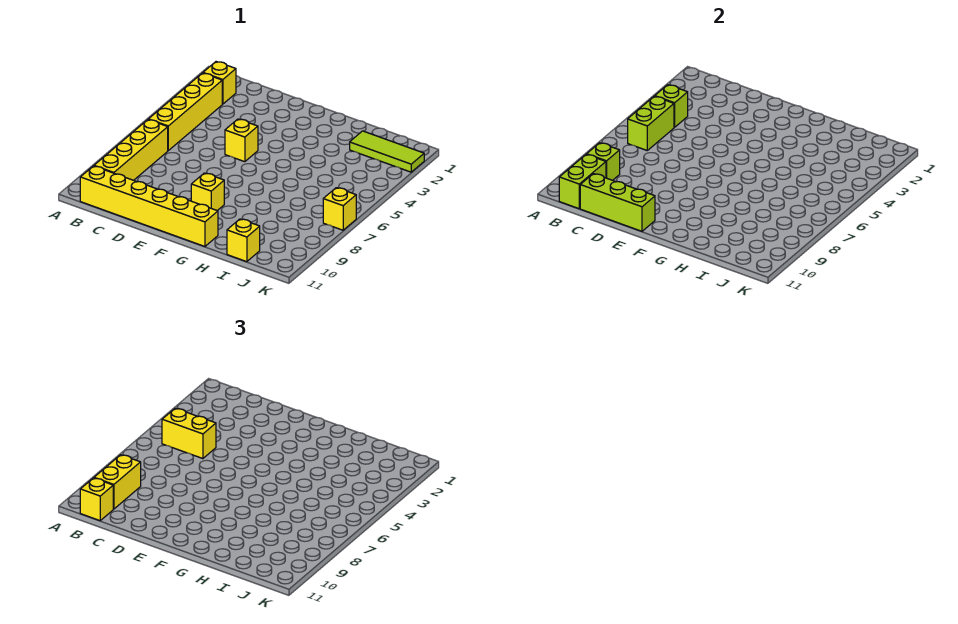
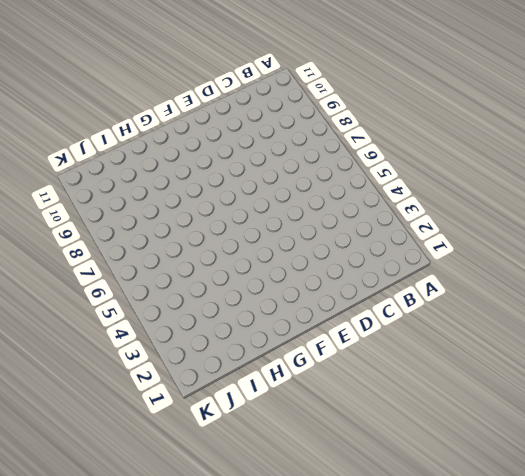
none -> yellow brick B2 level 1
none -> yellow brick B3:B6 level 1
none -> yellow brick B7:B10 level 1

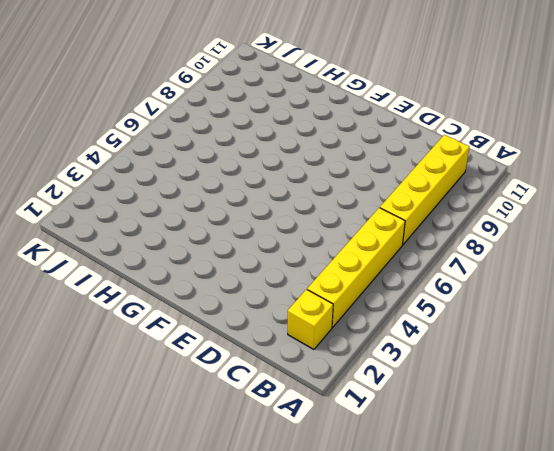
none -> yellow brick B11:G11 level 1
none -> yellow brick E5 level 1
none -> yellow brick F9 level 1

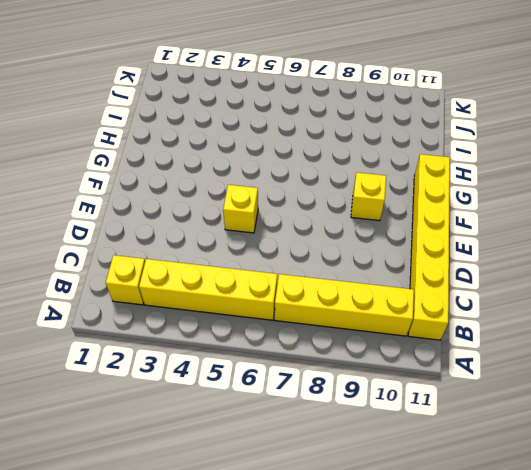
none -> lime tile I2:K2 level 1
none -> yellow brick I11 level 1
none -> yellow brick K7 level 1

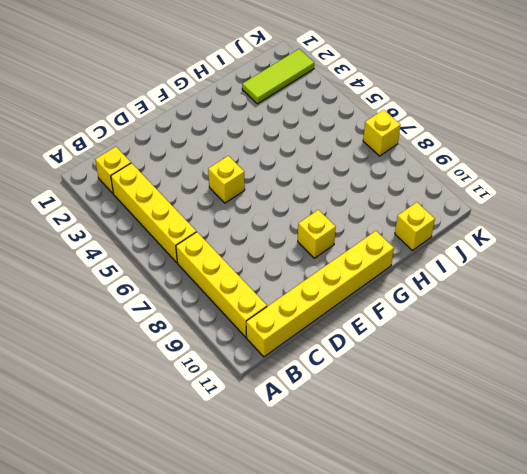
none -> lime brick B4 level 2
none -> lime brick B5:B6 level 2
none -> lime brick B9 level 2

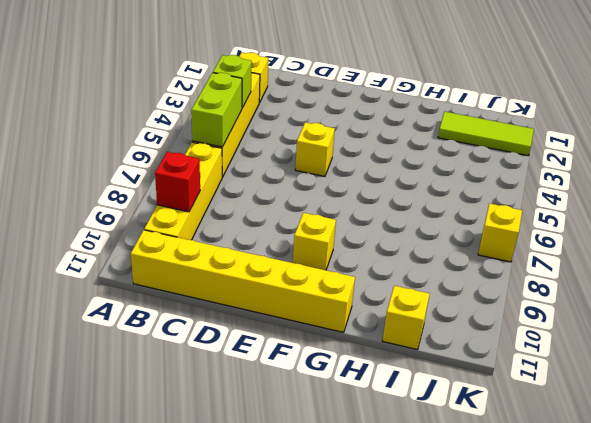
red brick B9 level 2 -> lime brick B9 level 2
none -> lime brick B10:B11 level 2
none -> lime brick C11:E11 level 2
none -> yellow brick B5:C5 level 3

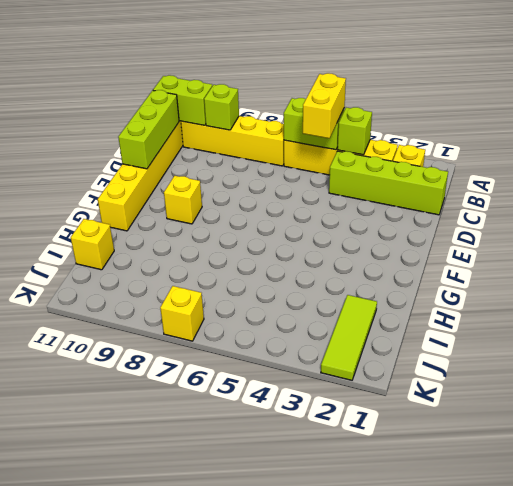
lime brick C1:C4 level 1 -> none
none -> yellow brick E5 level 1
none -> yellow brick B9:B10 level 3
none -> yellow brick B11 level 3

